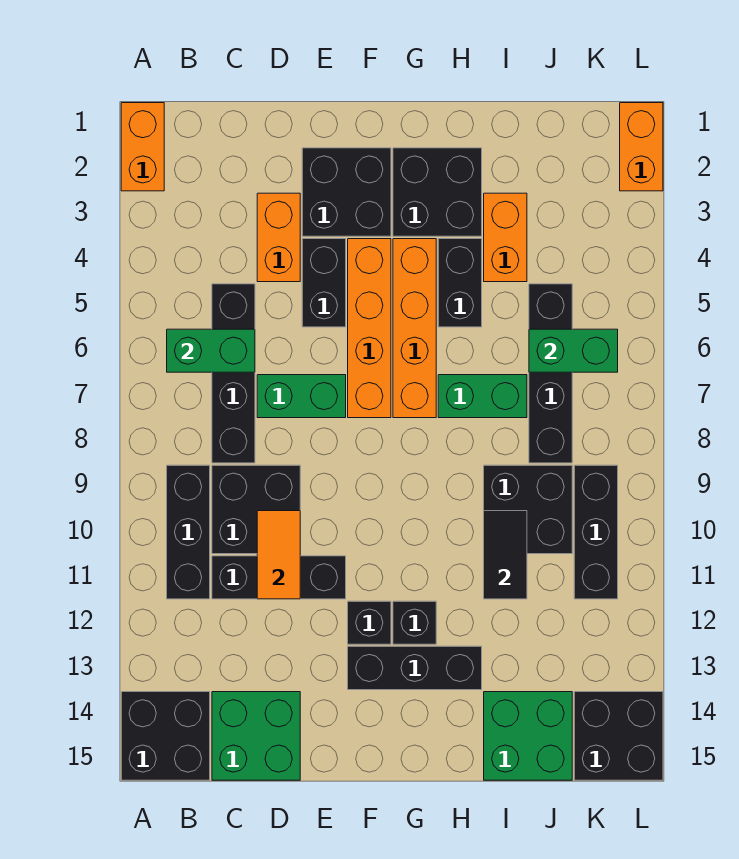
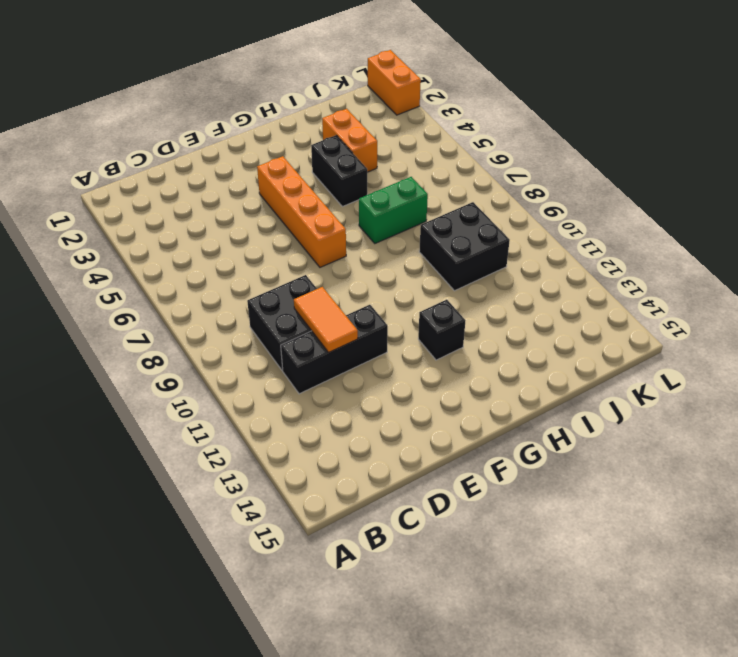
none -> orange brick A1:A2 level 1
none -> black brick A14:B15 level 1
none -> black brick B9:B11 level 1
none -> black brick C5:C8 level 1

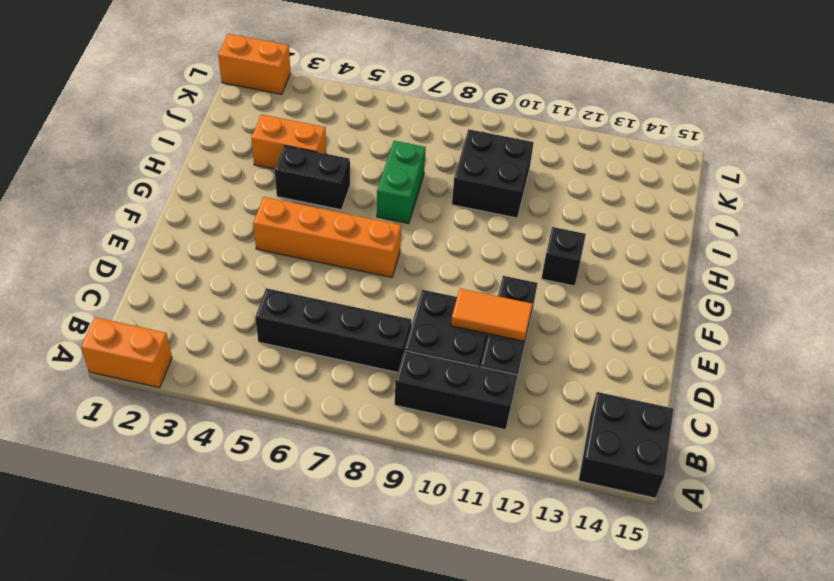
none -> green brick C14:D15 level 1
none -> orange brick D3:D4 level 1
none -> green brick D7:E7 level 1
none -> black brick E2:F3 level 1

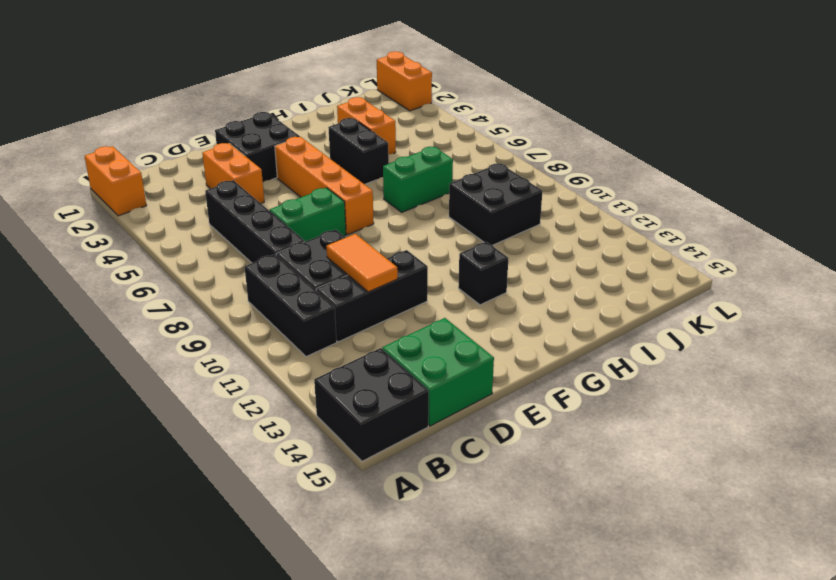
none -> black brick E4:E5 level 1
none -> black brick F12 level 1
none -> black brick F13:H13 level 1
none -> black brick G2:H3 level 1

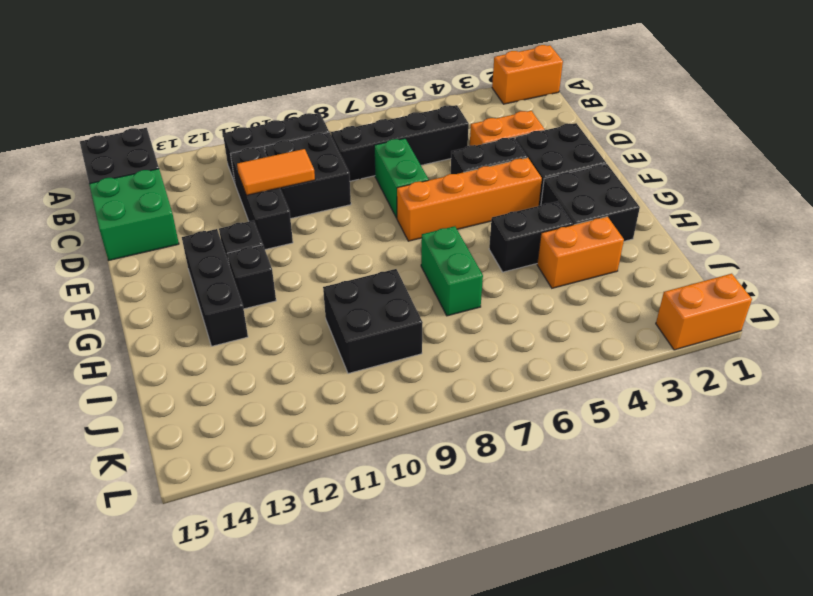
none -> orange brick G4:G7 level 1
none -> green brick I14:J15 level 1
none -> black brick J5:J8 level 1
none -> black brick K9:K11 level 1

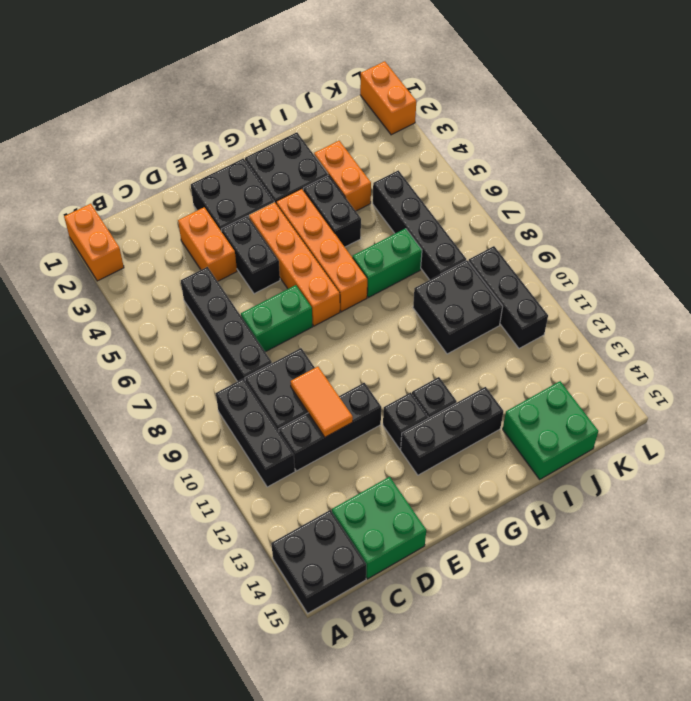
none -> black brick K14:L15 level 1
none -> green brick B6:C6 level 2
none -> black tile I10:I11 level 2
none -> green brick J6:K6 level 2

